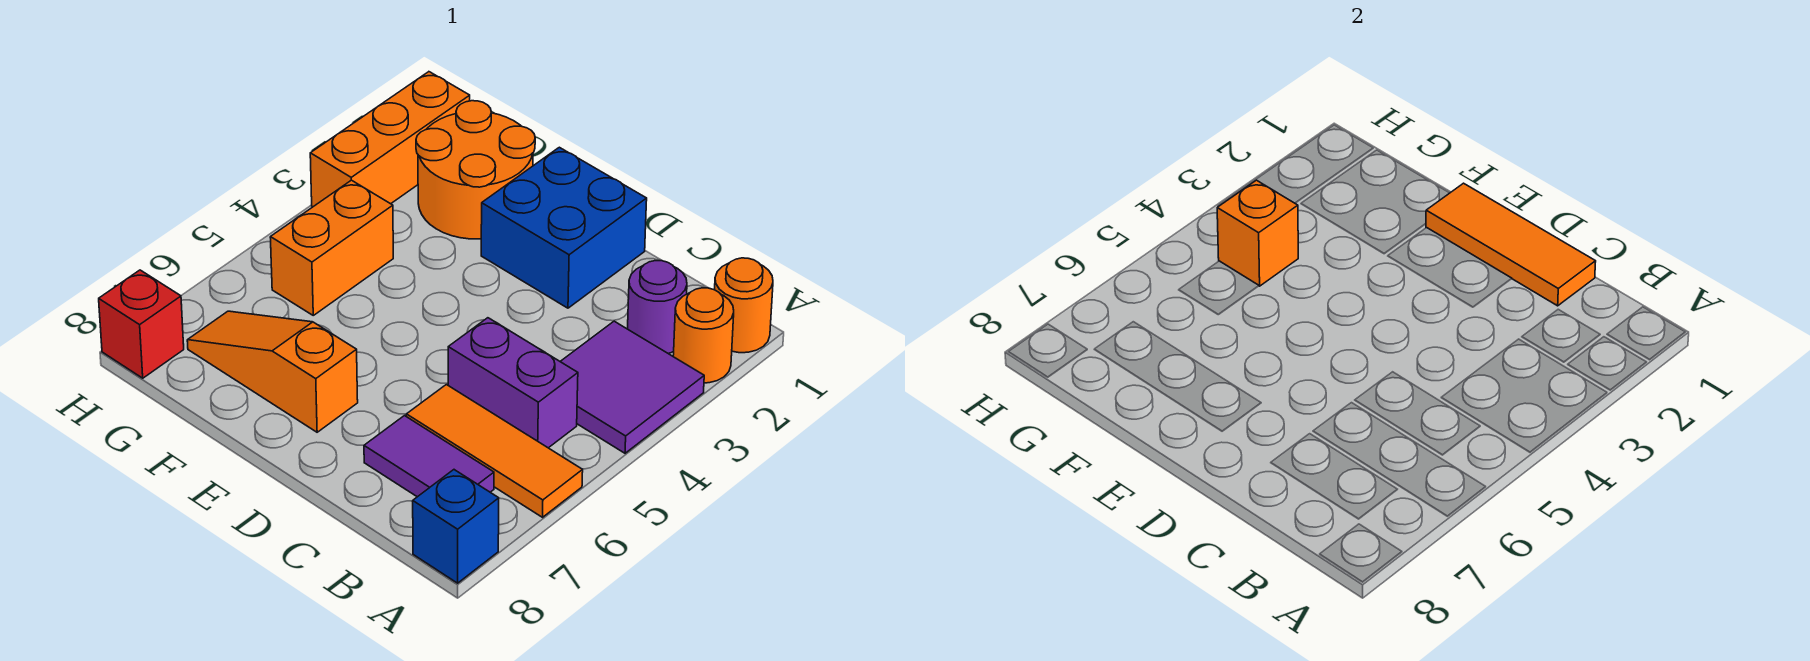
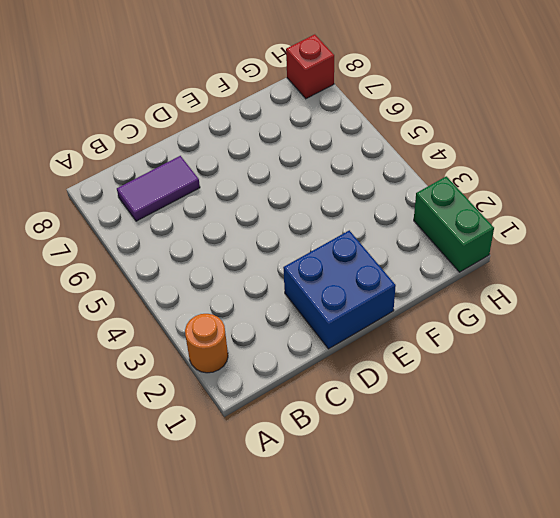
green brick H1:H2 level 1 -> orange brick H1:H3 level 1
none -> orange round brick A1 level 1
none -> purple tile A3:B4 level 1
none -> orange tile A6:C6 level 1

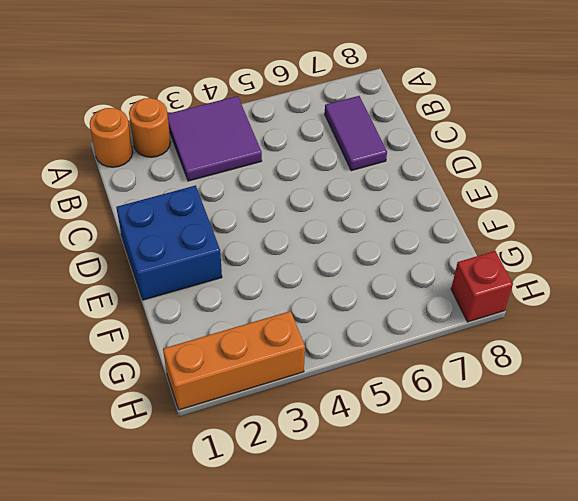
none -> orange tile A6:C6 level 1
none -> blue brick A8 level 1
none -> purple round brick B2 level 1

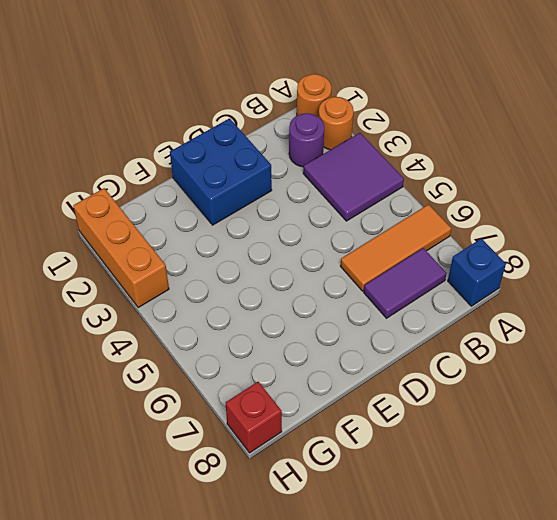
none -> purple brick B5:C5 level 1
none -> orange slope E7:G7 level 1 top E
none -> orange round brick F1:G2 level 1

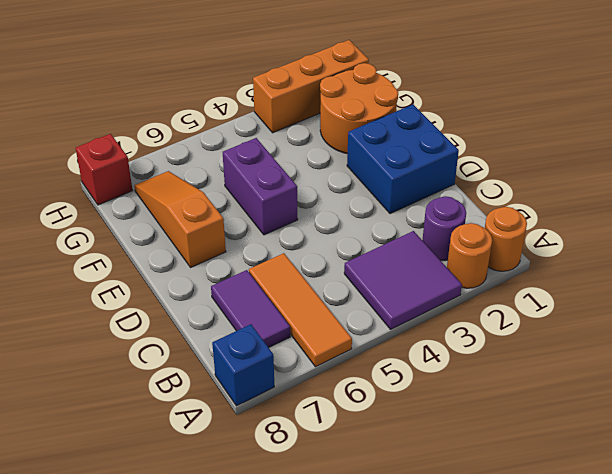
purple brick E5:F5 level 1 -> purple brick B5:C5 level 1
none -> orange brick G4:G5 level 1
none -> orange tile C1:E1 level 2
none -> orange brick G4 level 2

